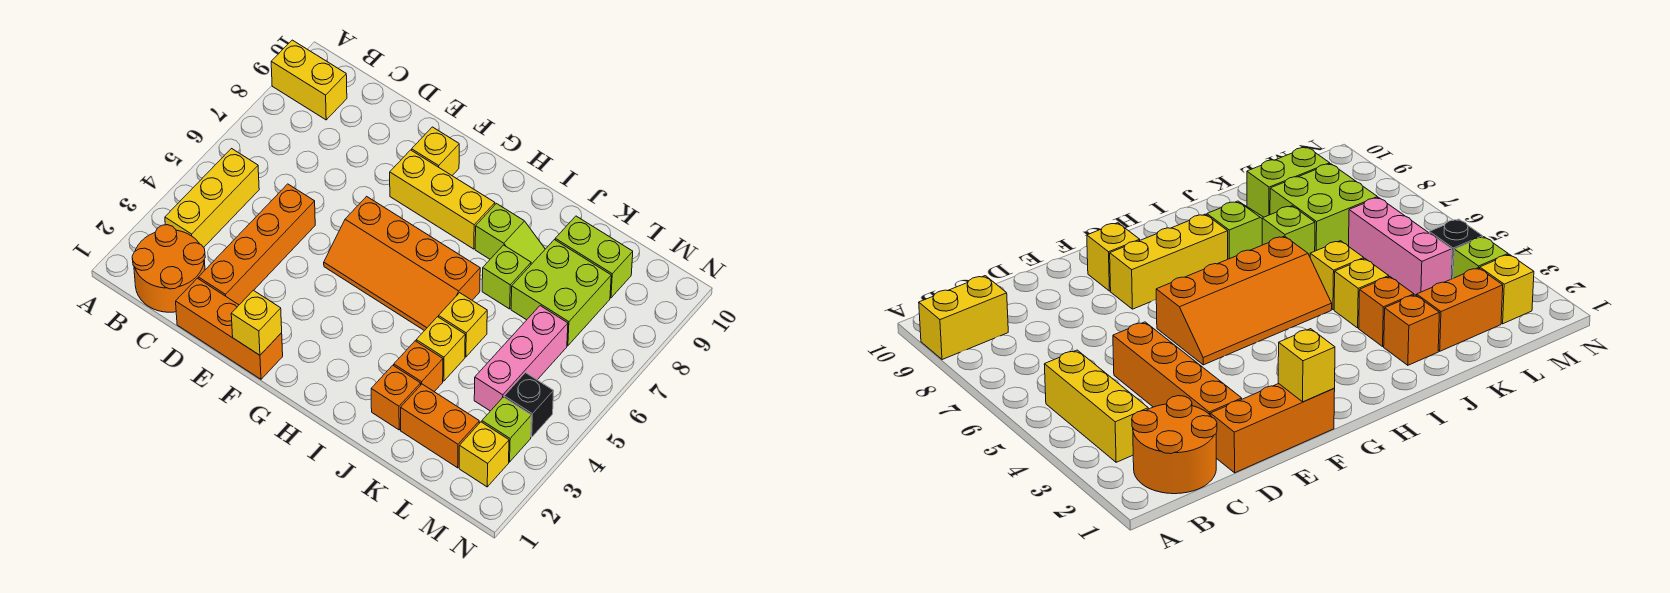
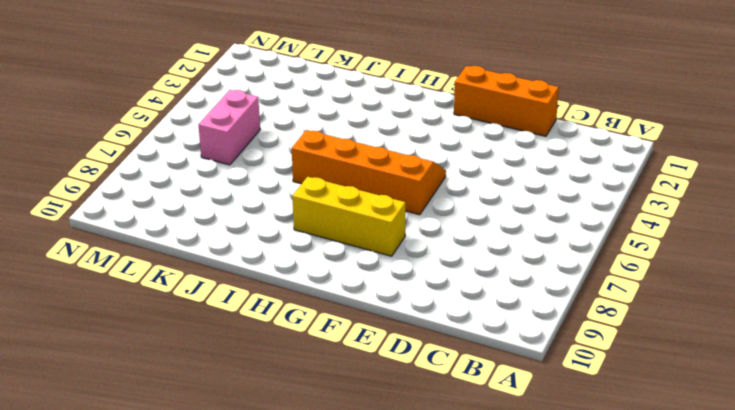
pink brick L5:L6 level 1 -> pink brick L4:L6 level 1
none -> yellow brick A9:B9 level 1
none -> orange round brick B1:C2 level 1
none -> yellow brick B3:B5 level 1

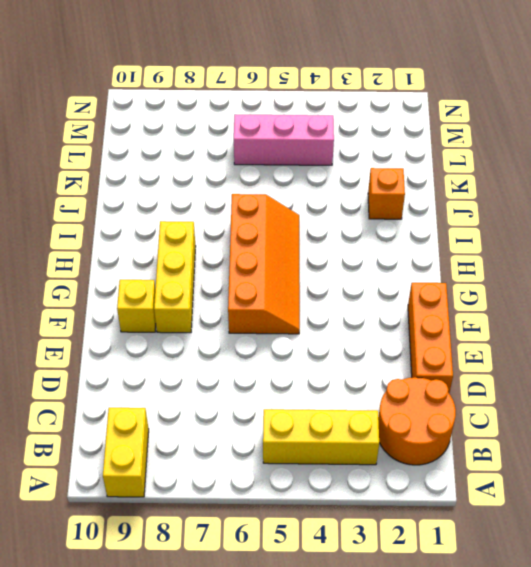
none -> orange brick D2:D5 level 1
none -> lime slope I8:J8 level 1 top I
none -> orange brick J3 level 1

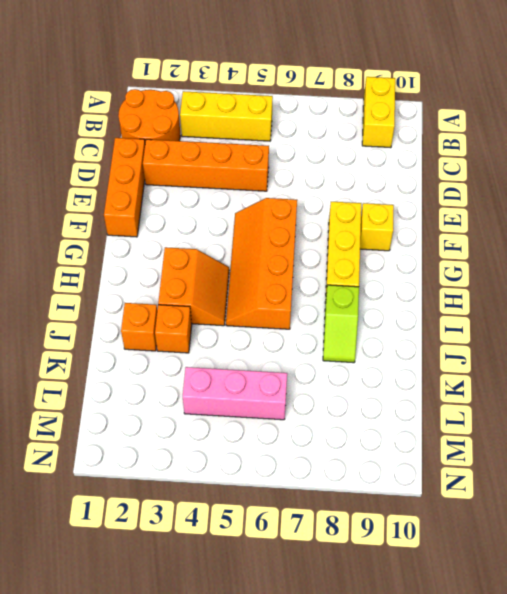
orange slope H3:I4 level 1 top 3 -> none
none -> yellow brick J4 level 1
none -> yellow brick J5 level 1
none -> lime brick J7 level 1

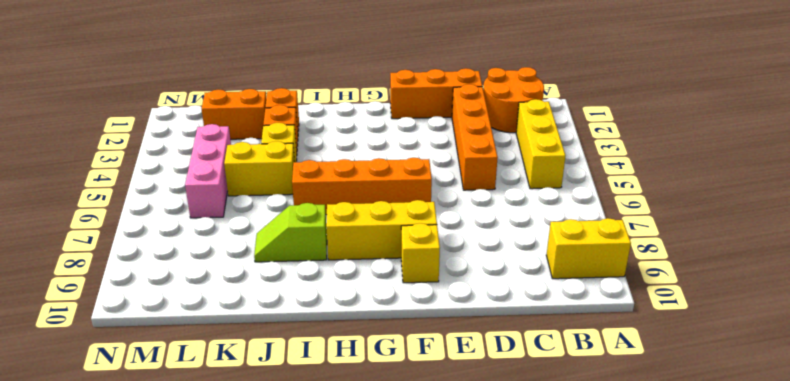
yellow brick J5:K5 level 1 -> yellow brick J5 level 1
none -> lime brick J7 level 1
none -> lime brick K7:L8 level 1
none -> lime brick K9:L9 level 1

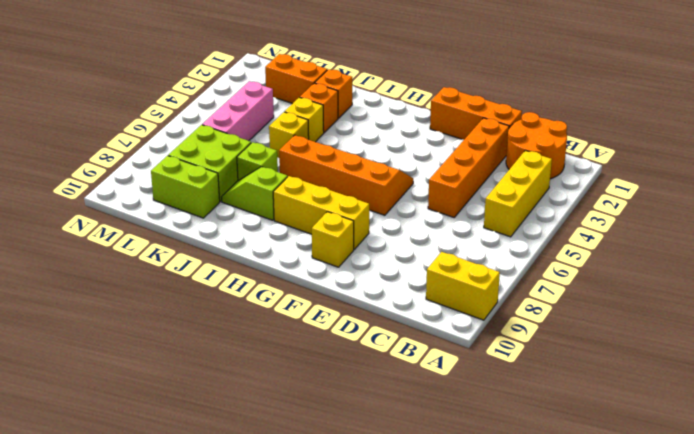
none -> yellow brick M2 level 1
none -> lime brick M3 level 1
none -> black brick M4 level 1

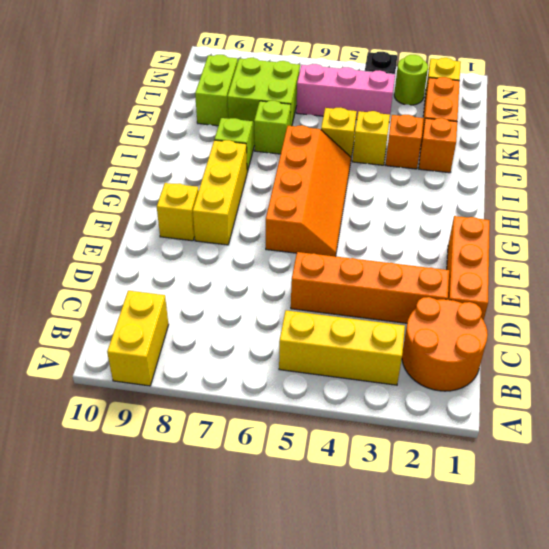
lime round brick M3 level 1 -> lime brick M3 level 1
none -> yellow brick F1 level 2

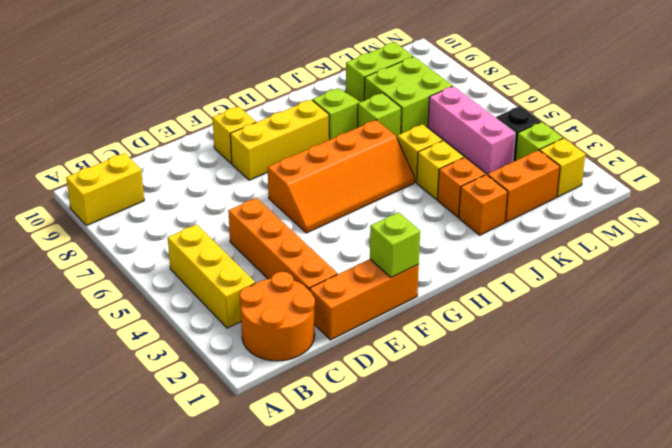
lime brick F1 level 2 -> yellow brick F1 level 2

